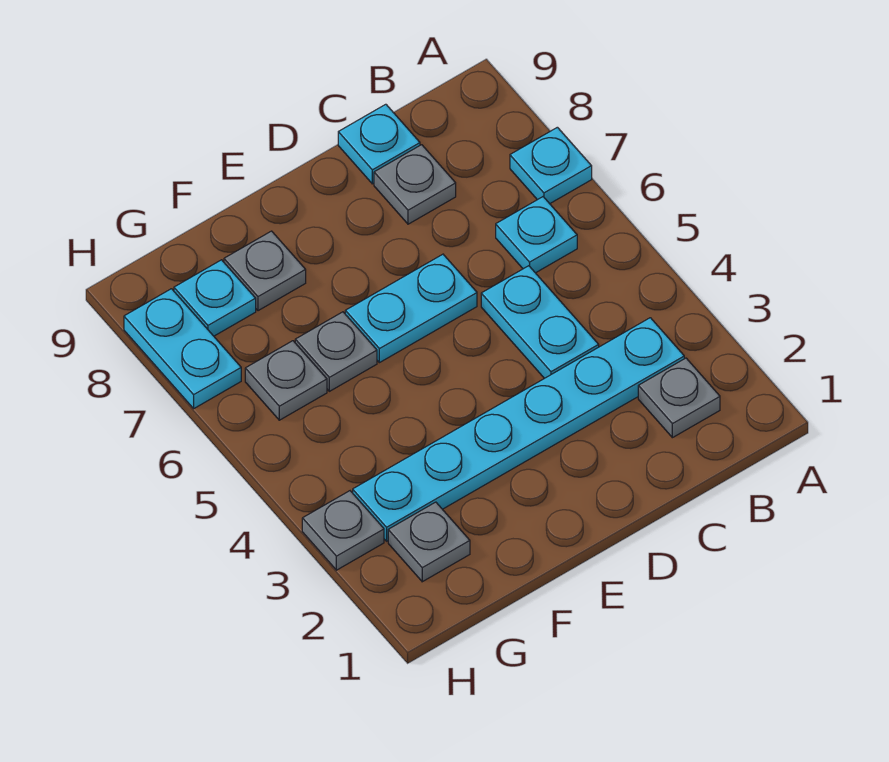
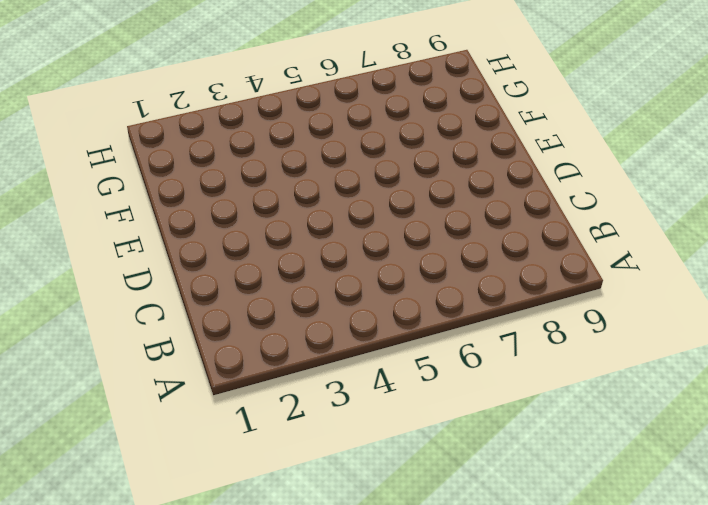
none -> cyan plate A7 level 1
none -> grey plate B2 level 1
none -> cyan plate B3:G3 level 1

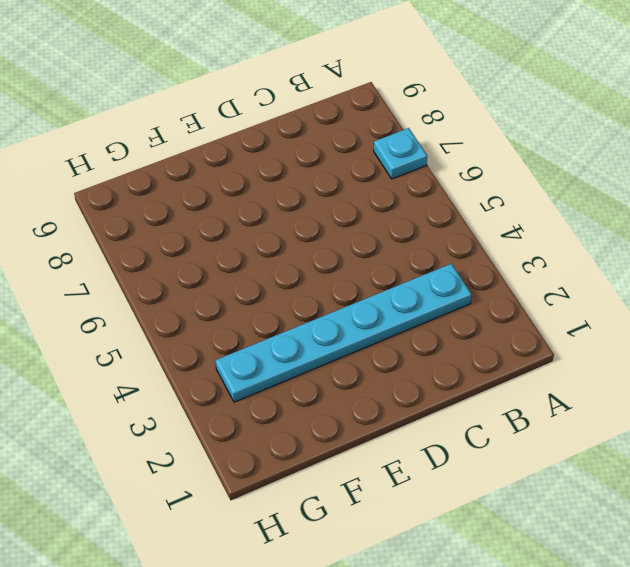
none -> grey plate B2 level 1
none -> cyan plate B6 level 1
none -> cyan plate C4:C5 level 1

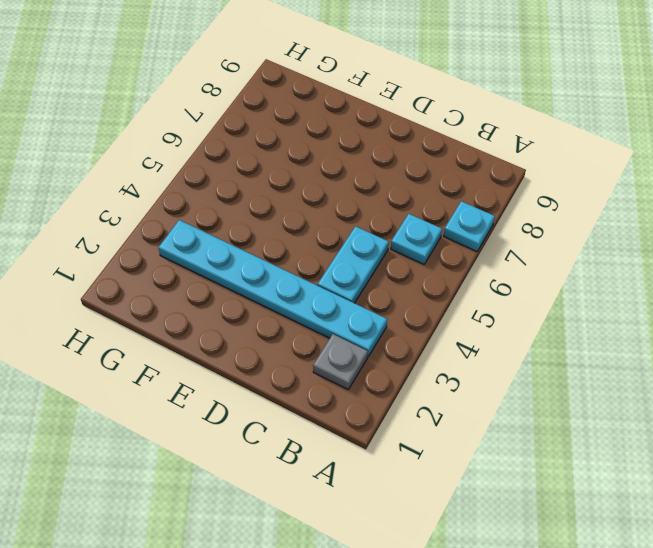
none -> grey plate C8 level 1
none -> cyan plate C9 level 1
none -> cyan plate D6:E6 level 1

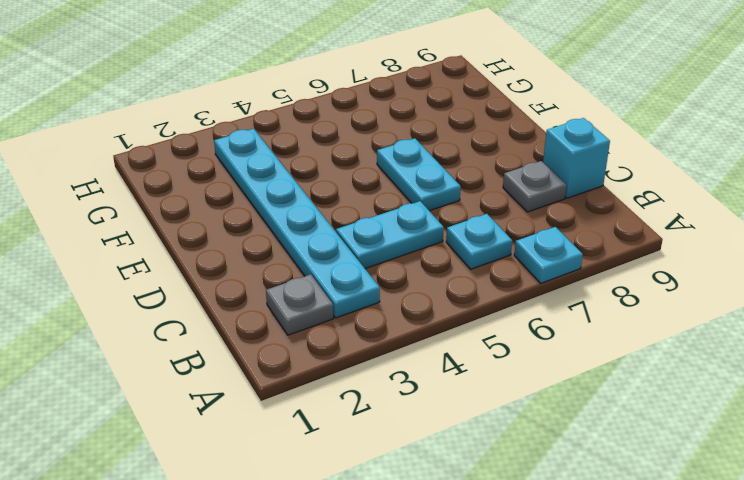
cyan brick C9 level 1 -> cyan plate C9 level 1
none -> grey plate F6 level 1
none -> grey plate F8 level 1
none -> grey plate G2 level 1

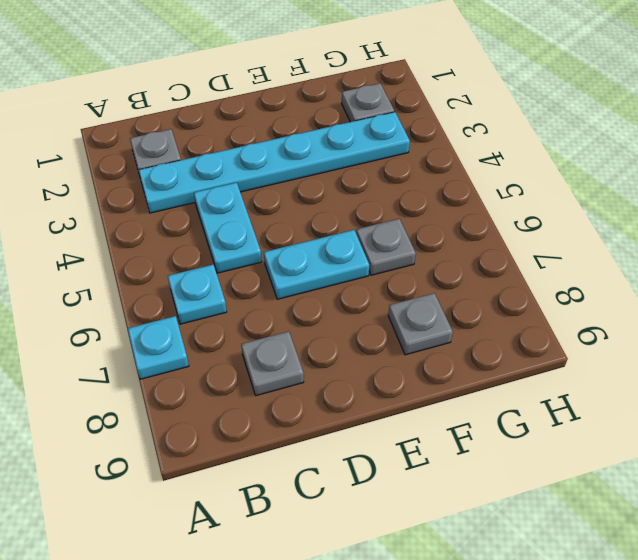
none -> cyan plate C9 level 1
none -> grey plate G6 level 1
none -> cyan plate G8 level 1

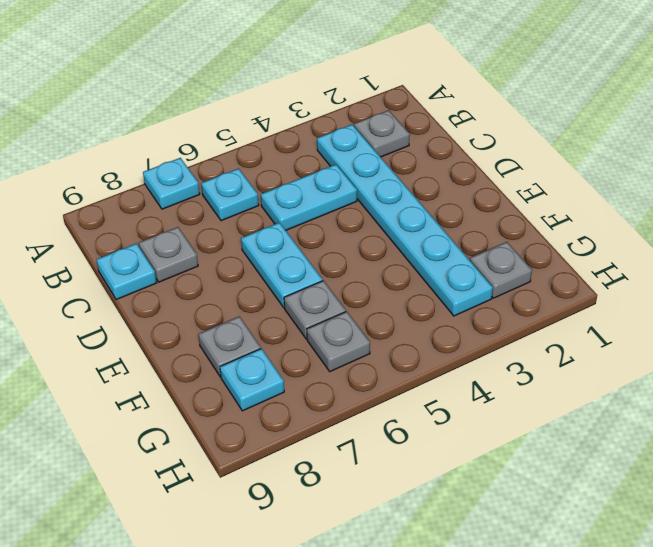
none -> grey plate H3 level 1
none -> cyan plate H7:H8 level 1

